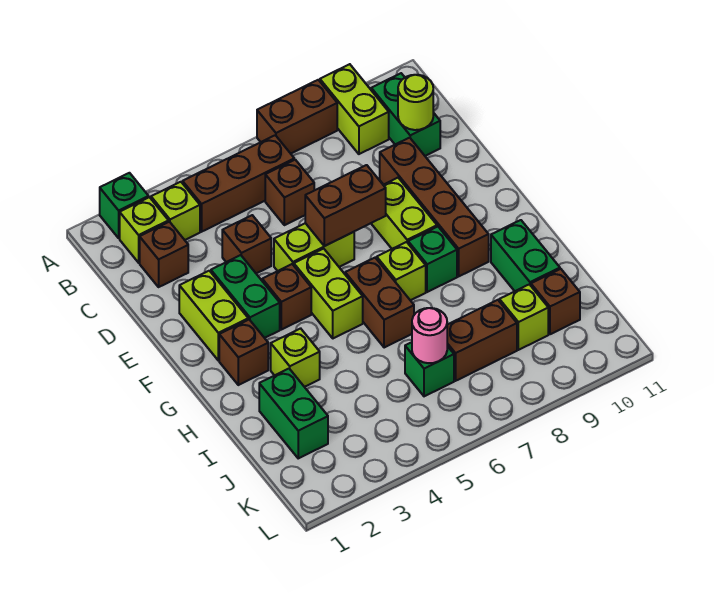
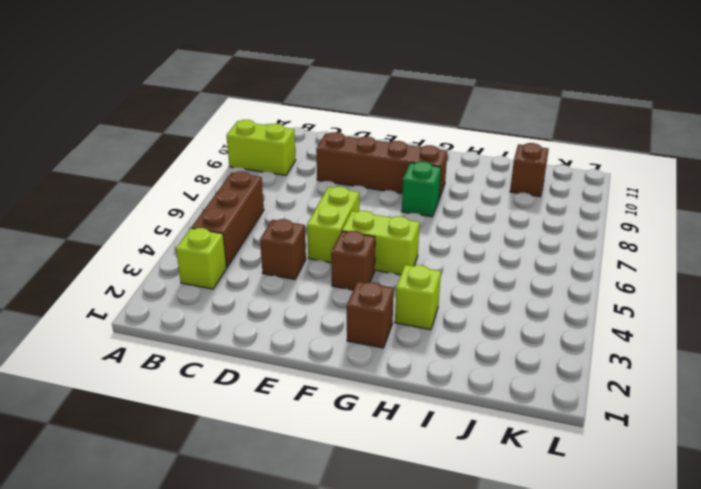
none -> green brick A2 level 1
none -> brown brick A7:A8 level 1
none -> lime brick B2 level 1
none -> green brick B10:C10 level 1

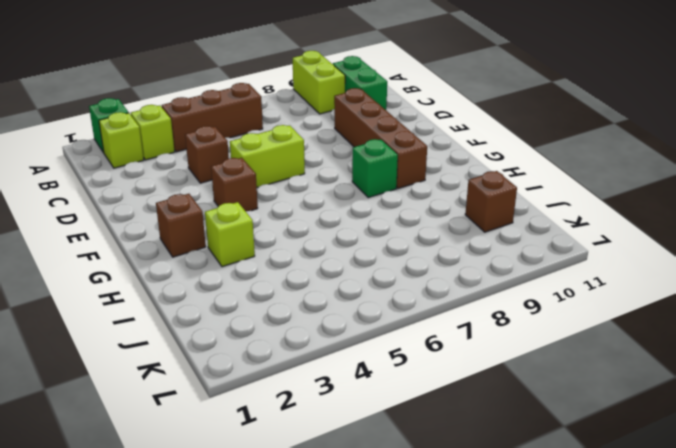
none -> brown brick A7:A8 level 1
none -> brown brick C2 level 1
none -> brown brick C6 level 1
none -> lime brick E2:F2 level 1

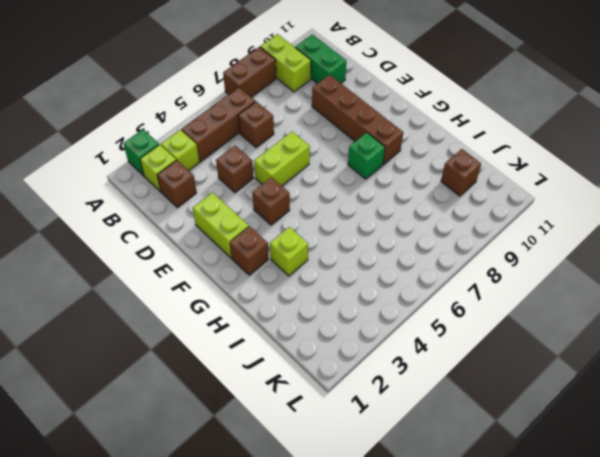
none -> green brick E3:F3 level 1
none -> lime brick E8:F8 level 1
none -> lime brick F5:G5 level 1
none -> brown brick G6:H6 level 1

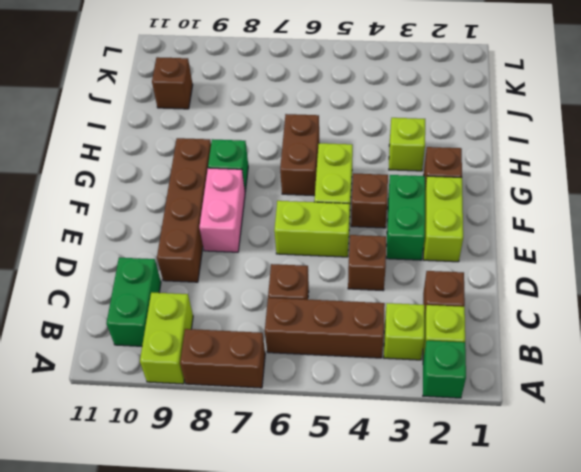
pink brick E8:F8 level 1 -> lime brick E8:F8 level 1
none -> lime brick G7 level 1
none -> green brick H10:I10 level 1
none -> green brick I2:J2 level 1
none -> green brick J6 level 1

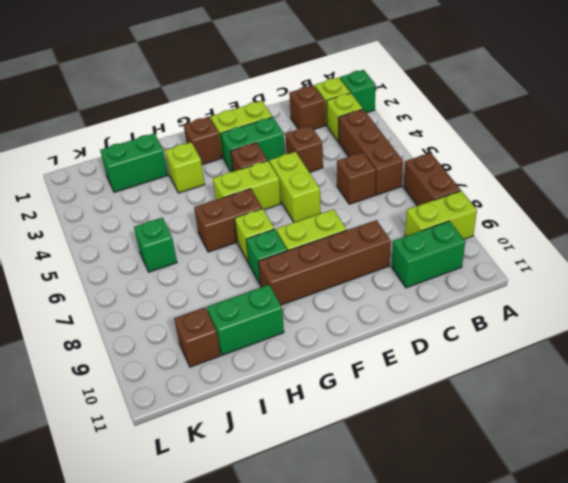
none -> brown brick J7:J8 level 1
none -> lime brick J9 level 1
none -> lime round brick C10 level 2
none -> brown brick E6:E7 level 2

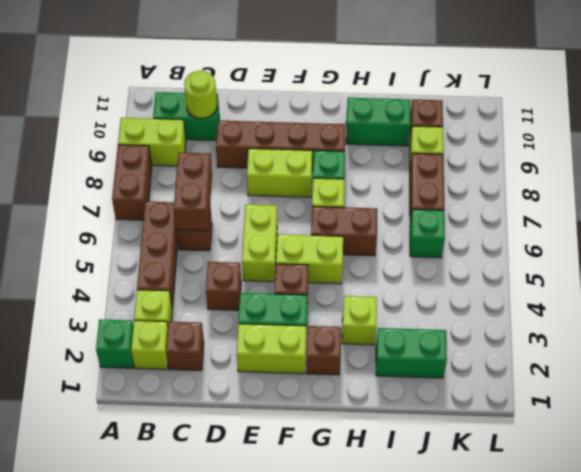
brown brick C6:C7 level 2 -> brown brick E6:E7 level 2
none -> pink round brick J6 level 2

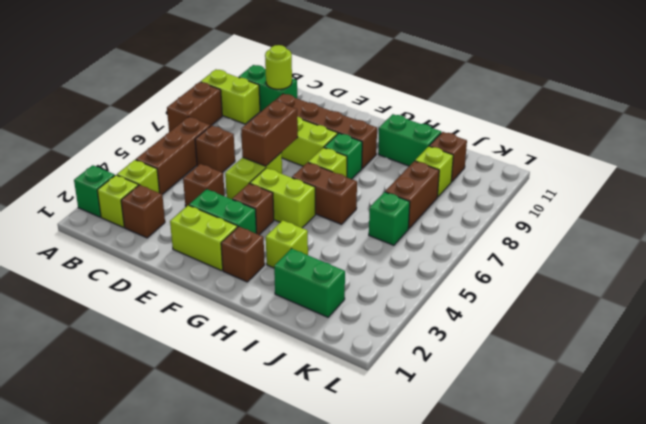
none -> pink round brick J6 level 2

